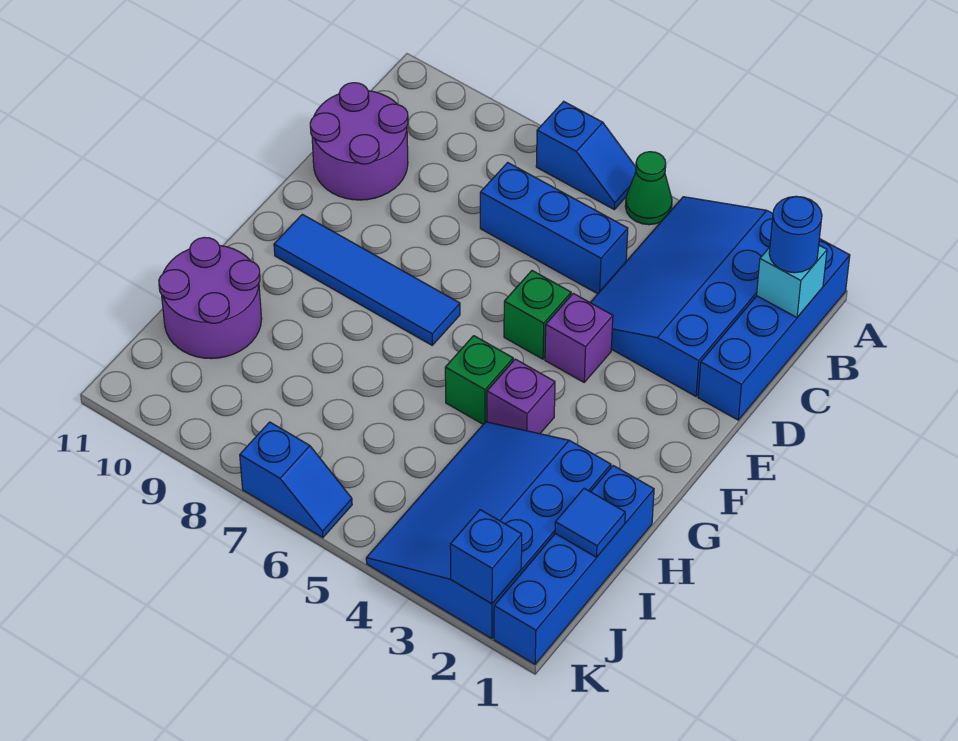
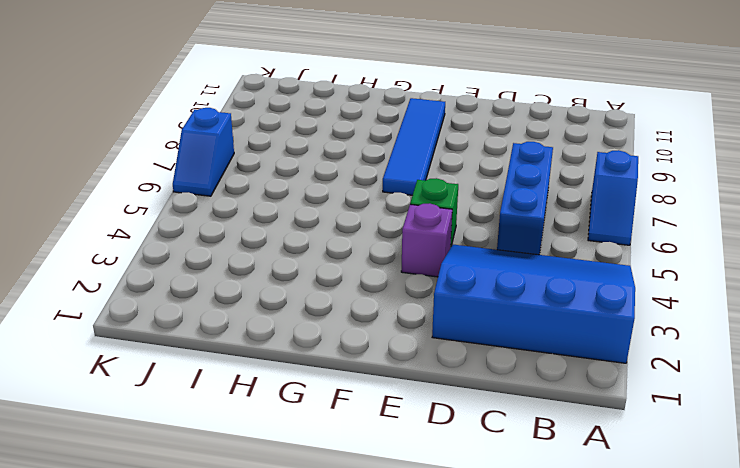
none -> blue brick A1:D1 level 1
none -> green cone A5 level 1
none -> purple round brick C10:D11 level 1

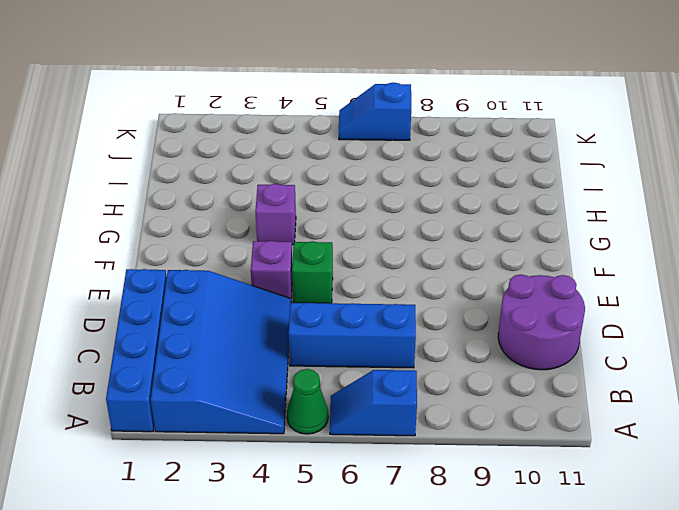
none -> blue tile F7:F10 level 1
none -> green brick G5 level 1
none -> blue brick H1:K1 level 1

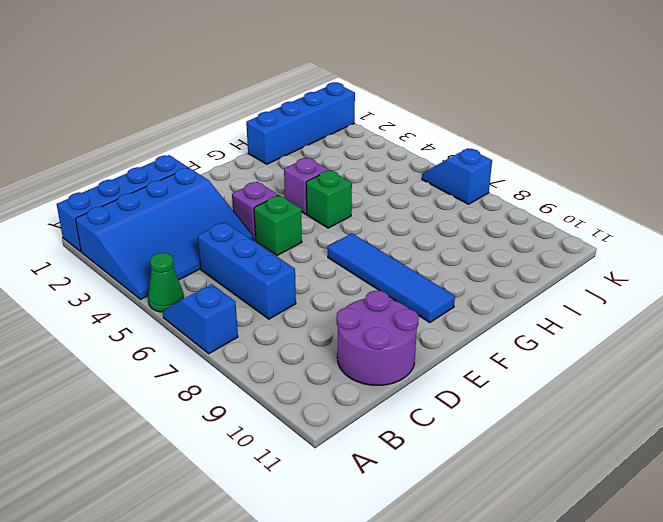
none -> blue slope H2:K4 level 1 top 2
none -> purple round brick H10:I11 level 1
none -> cyan brick B1 level 2

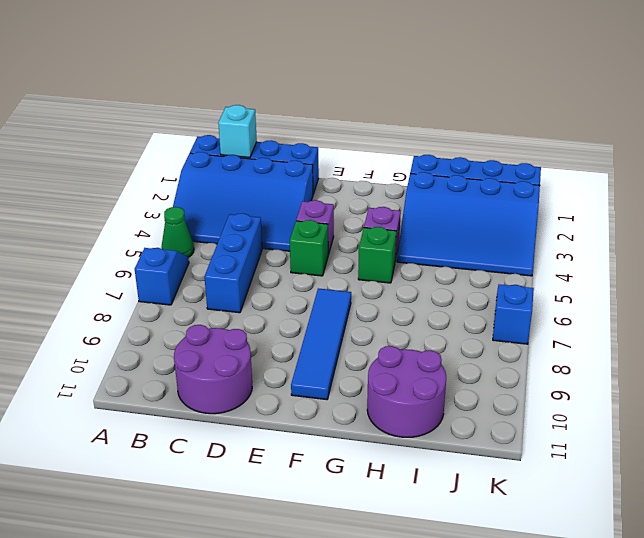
none -> blue tile I1 level 2
none -> blue brick K2 level 2
none -> blue round brick B1 level 3

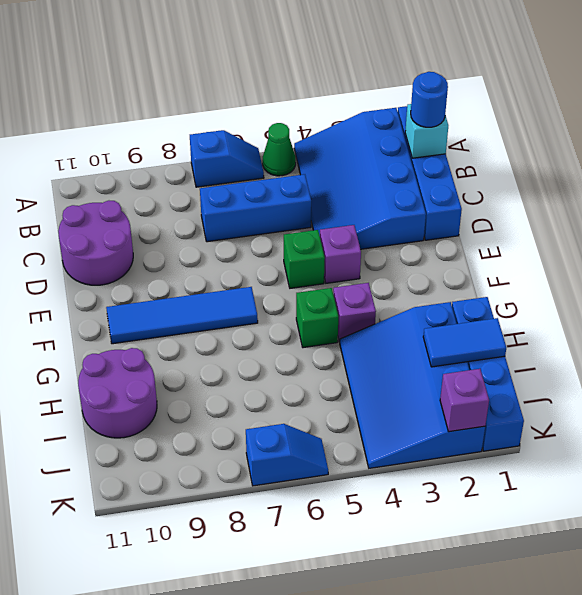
blue tile I1:I2 level 2 -> blue tile I1 level 2
purple brick K2 level 2 -> blue brick K2 level 2

